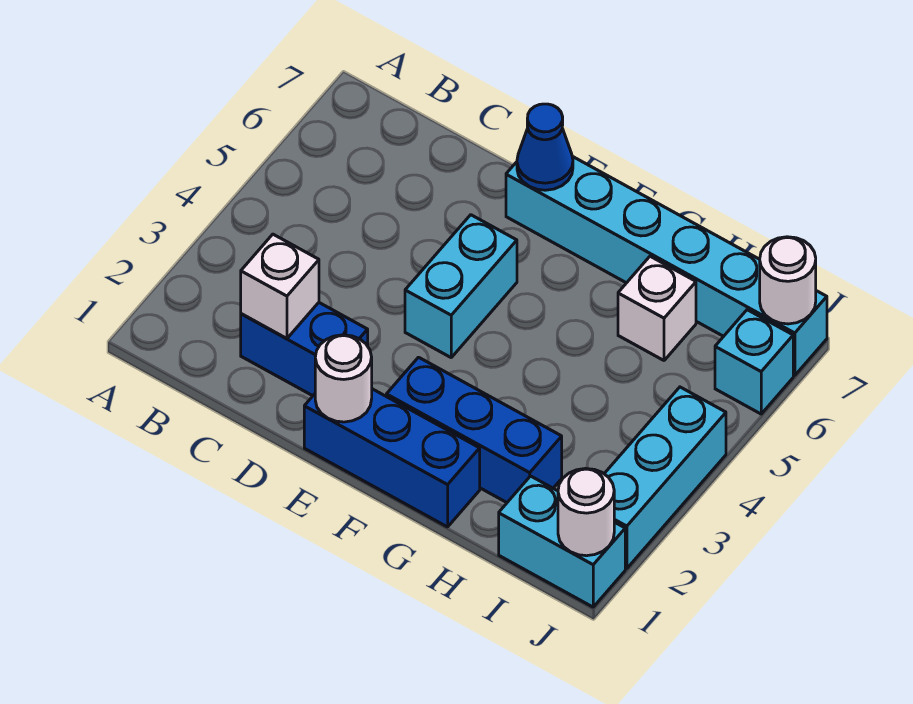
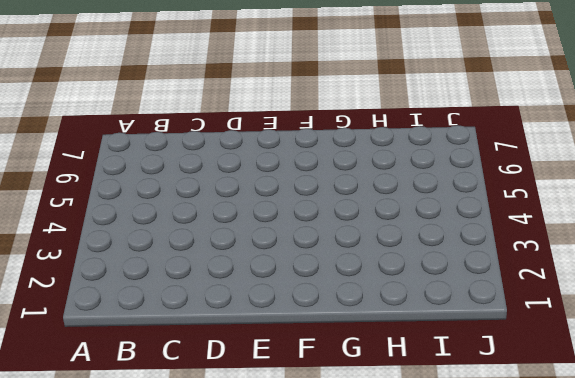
none -> blue brick C2:D2 level 1
none -> blue brick E1:G1 level 1
none -> cyan brick E4:E5 level 1

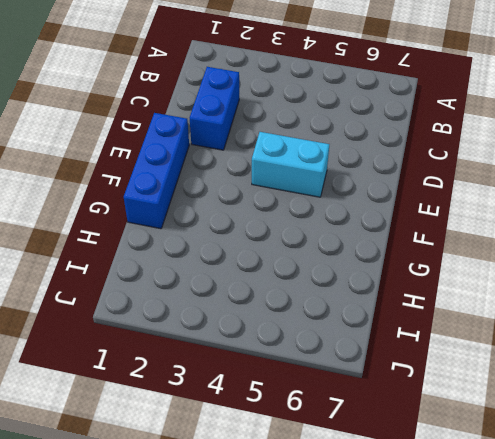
none -> cyan brick E7:J7 level 1
none -> blue brick F2:H2 level 1
none -> white brick H6 level 1

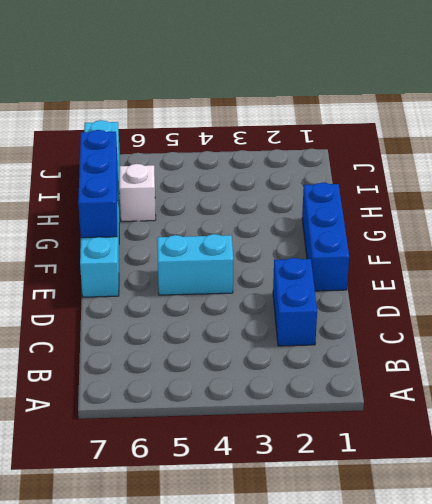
blue brick F7:H7 level 2 -> blue brick F2:H2 level 1
none -> cyan brick I1:J1 level 1
none -> cyan brick J2:J4 level 1
none -> cyan brick J6 level 1

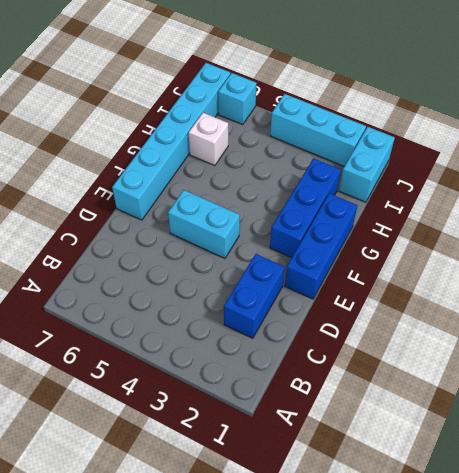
none -> white brick C2 level 2
none -> white round brick E1 level 2
none -> blue cone E7 level 2

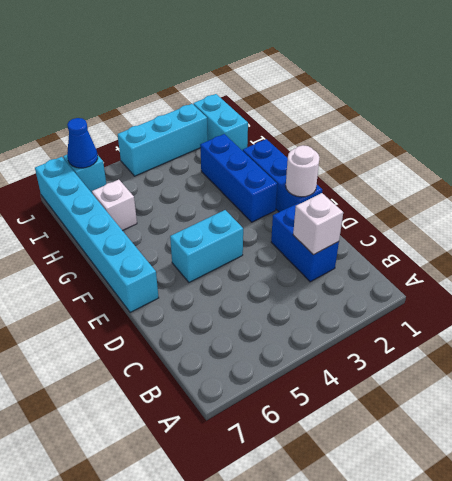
blue cone J6 level 2 -> blue cone E7 level 2
none -> white round brick J1 level 2
none -> white round brick J7 level 2

